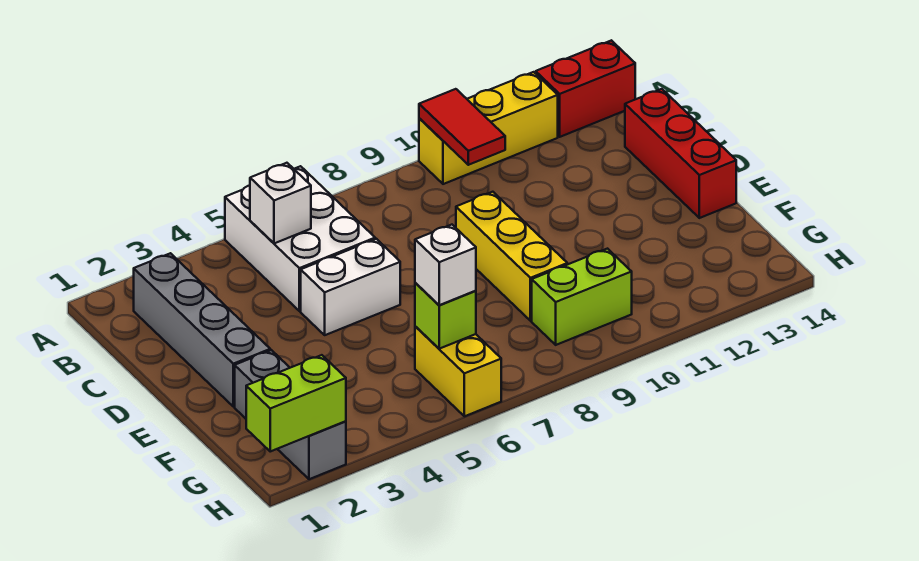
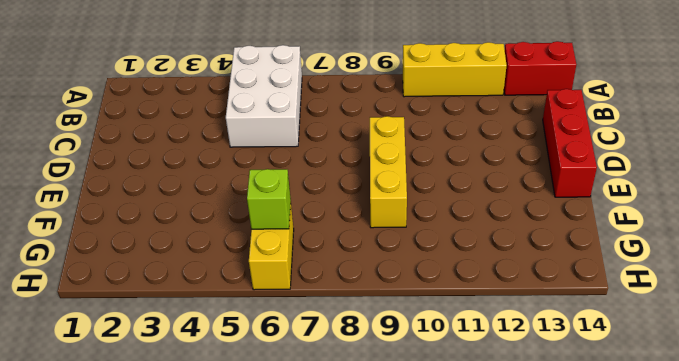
none -> grey brick B2:E2 level 1
none -> white brick D5:D6 level 1
none -> grey brick F2:H2 level 1

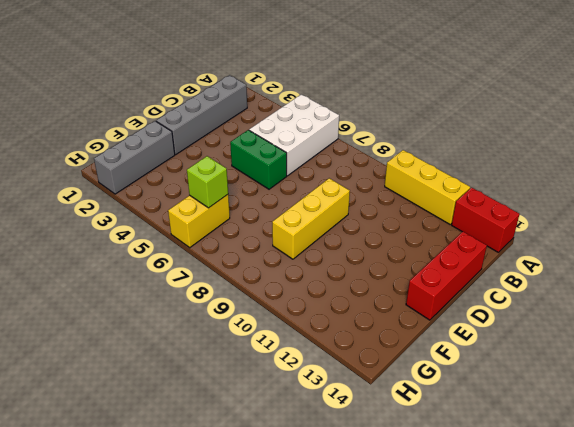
green brick D5:D6 level 1 -> white brick D5:D6 level 1
none -> lime brick G9:G10 level 1
none -> red tile A10:B10 level 2
none -> white brick B5 level 2

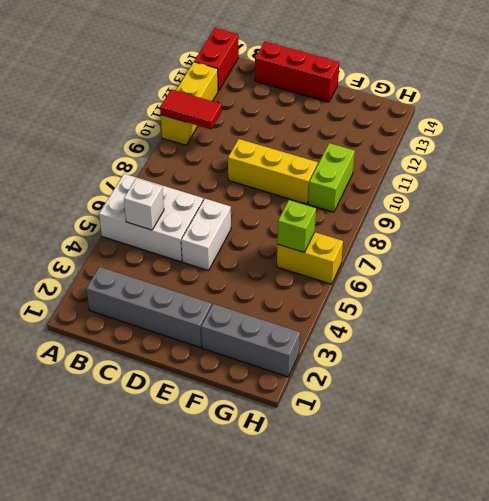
none -> lime brick H1:H2 level 2
none -> white brick G6 level 3

